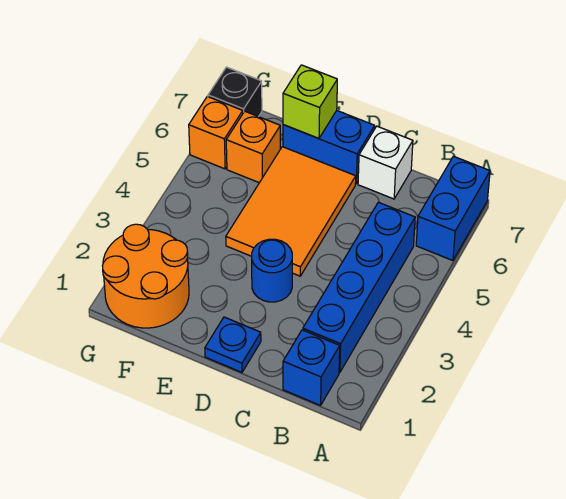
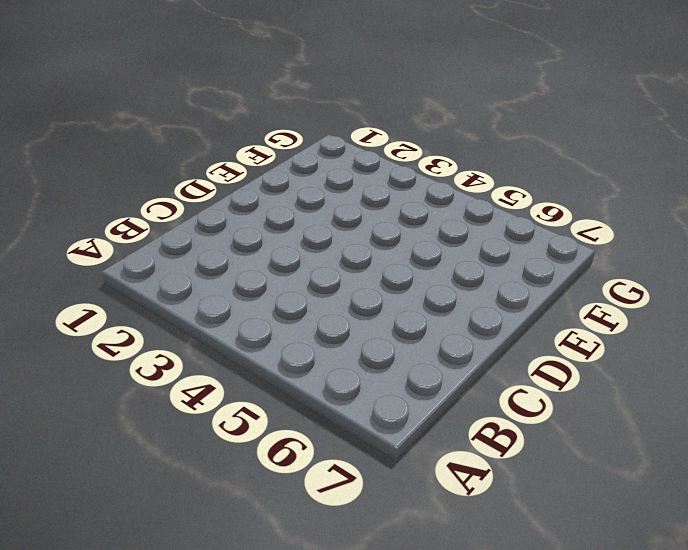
none -> blue brick A6:A7 level 1
none -> blue brick B1 level 1
none -> blue brick B2:B5 level 1

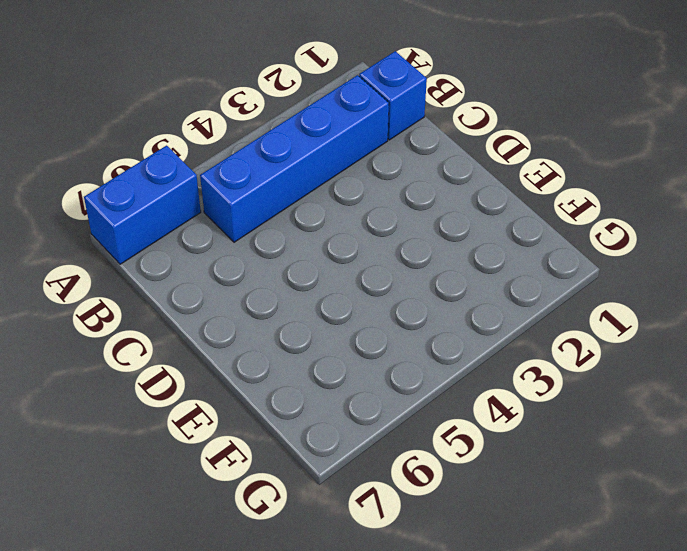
none -> white brick C7 level 1
none -> blue plate D1 level 1
none -> blue round brick D3 level 1

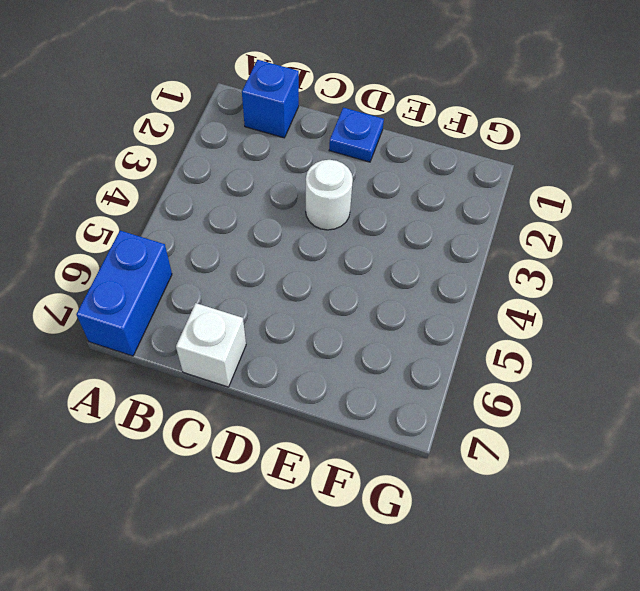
white round brick D3 level 1 -> blue round brick D3 level 1
none -> blue brick B2:B5 level 1
none -> orange tile D4:E6 level 1
none -> blue brick D7:E7 level 1

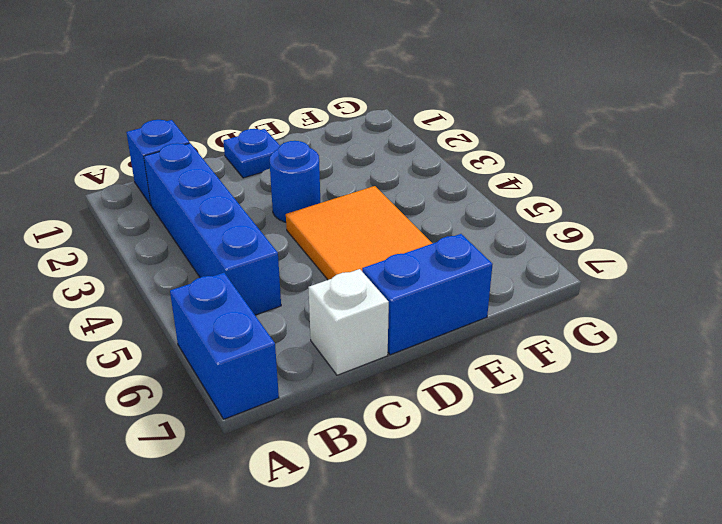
none -> orange round brick F1:G2 level 1
none -> orange brick F6 level 1
none -> orange brick G6 level 1

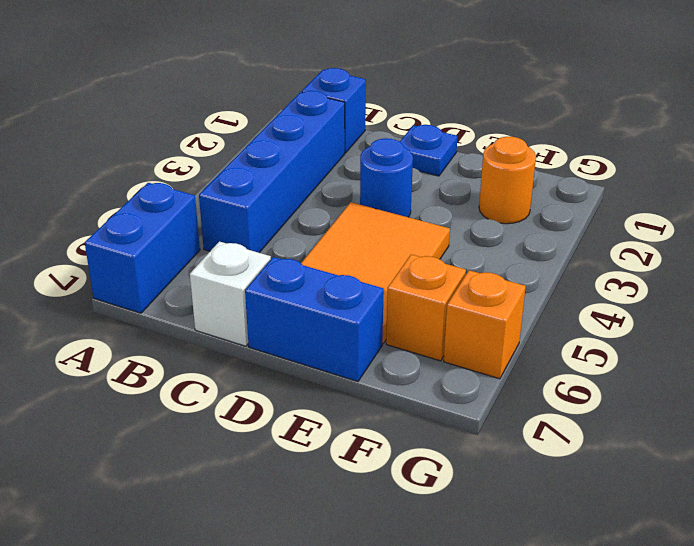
orange round brick F2 level 1 -> orange round brick F1:G2 level 1
none -> black brick G7 level 1
none -> lime brick E7 level 2

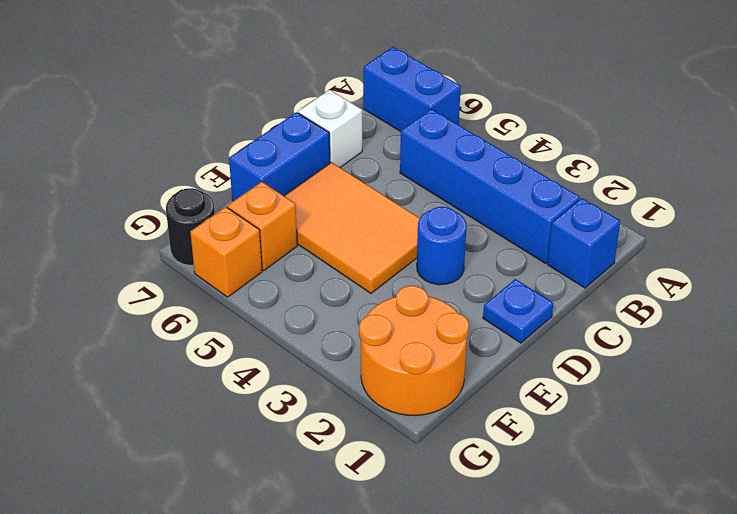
black round brick G7 level 1 -> black brick G7 level 1
none -> lime brick E7 level 2

